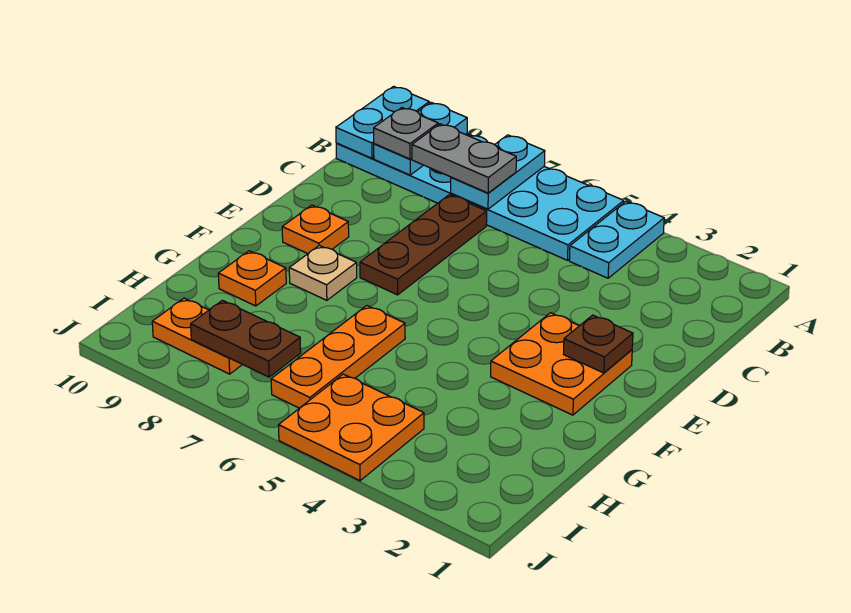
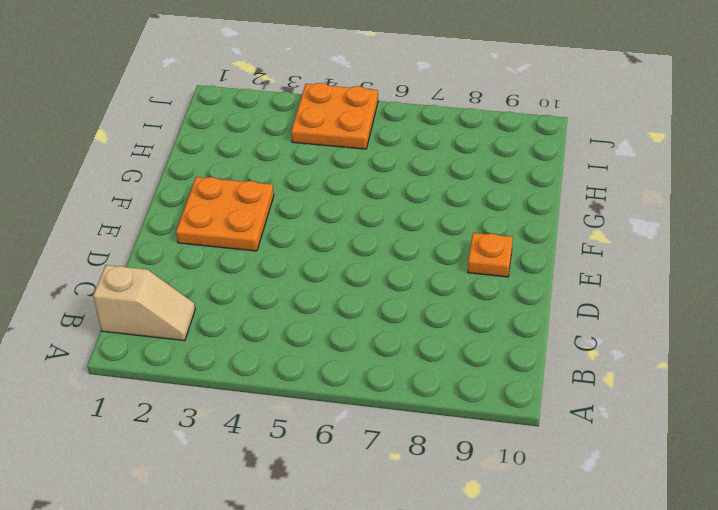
tan slope B1:B2 level 1 top 1 -> none
none -> cyan plate A4:B4 level 1
none -> cyan plate A5:B10 level 1
none -> brown plate C7:E7 level 1

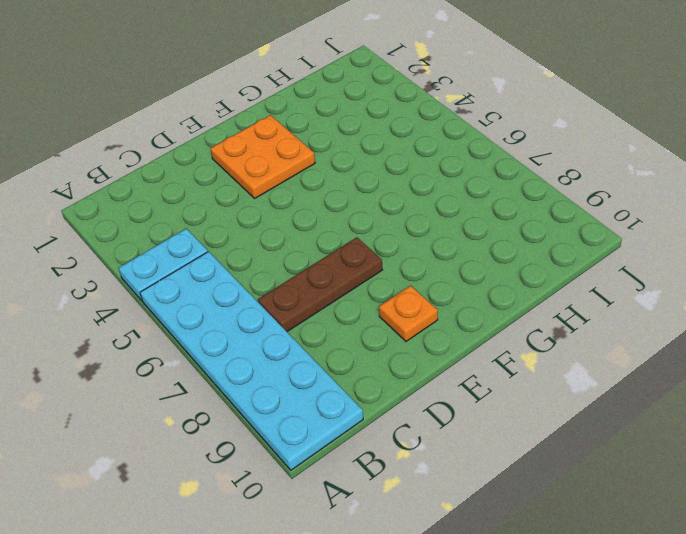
none -> tan plate F8 level 1
none -> orange plate G6:I6 level 1
none -> orange plate G9 level 1

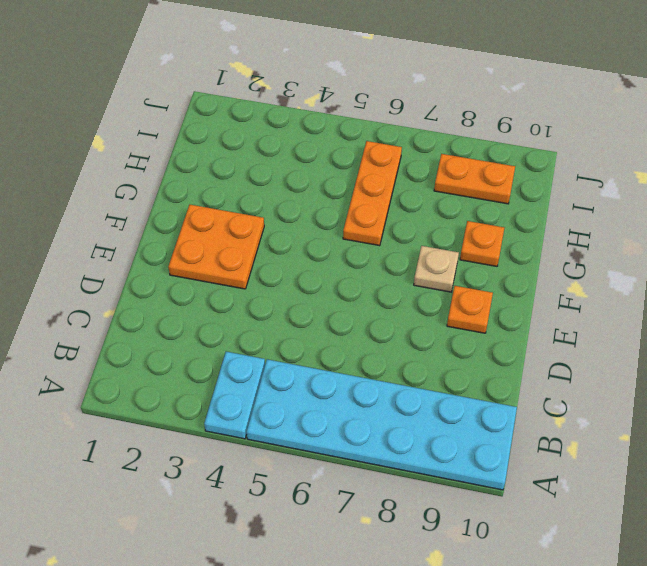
none -> brown plate C7:E7 level 1
none -> orange plate I4:J5 level 1
none -> cyan plate A7:B7 level 2

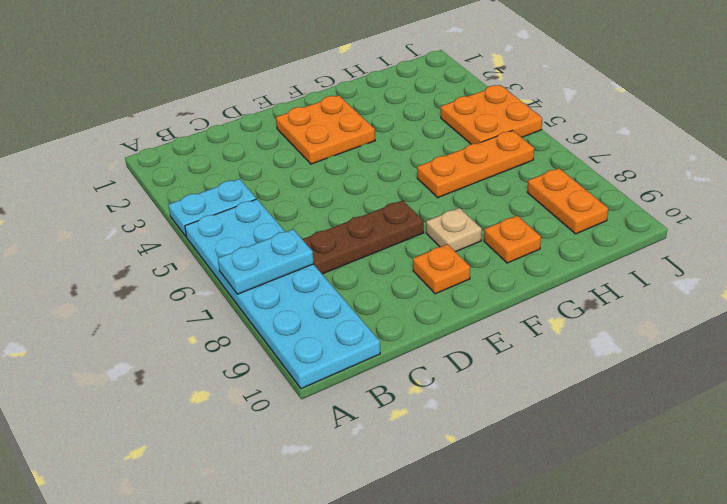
none -> cyan plate A9:B9 level 2
none -> cyan plate A10:B10 level 2
none -> brown plate E2 level 2

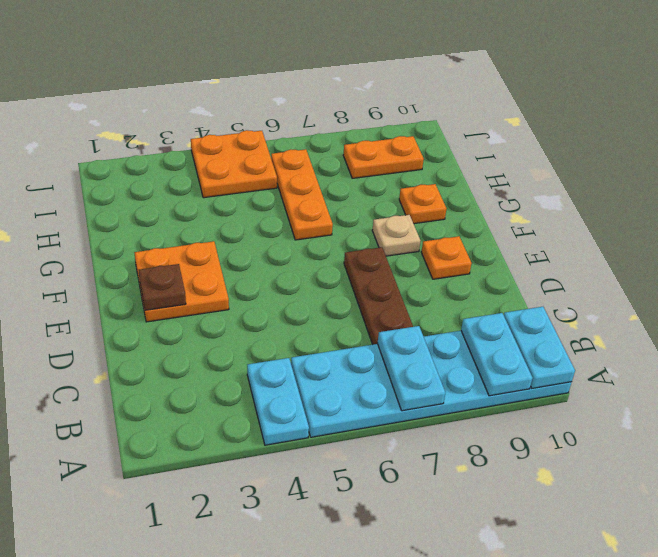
none -> brown plate I7:I8 level 2
none -> grey plate B7:B8 level 3
none -> grey plate B9 level 3

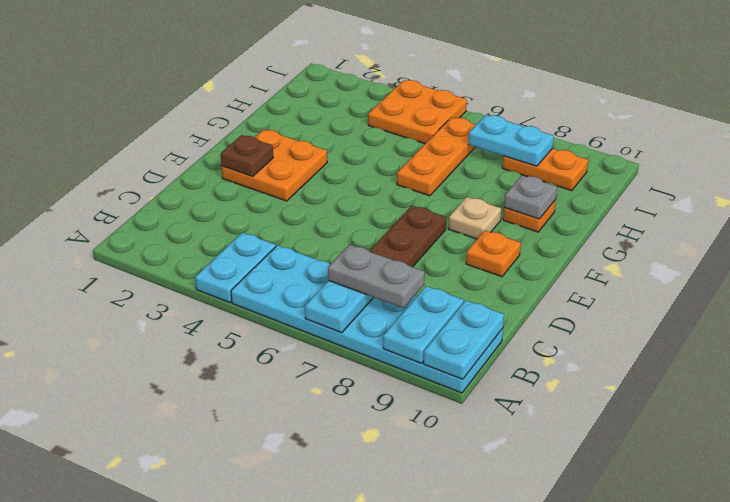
grey plate G9 level 2 -> grey plate B9 level 3
cyan plate I7:I8 level 2 -> brown plate I7:I8 level 2

